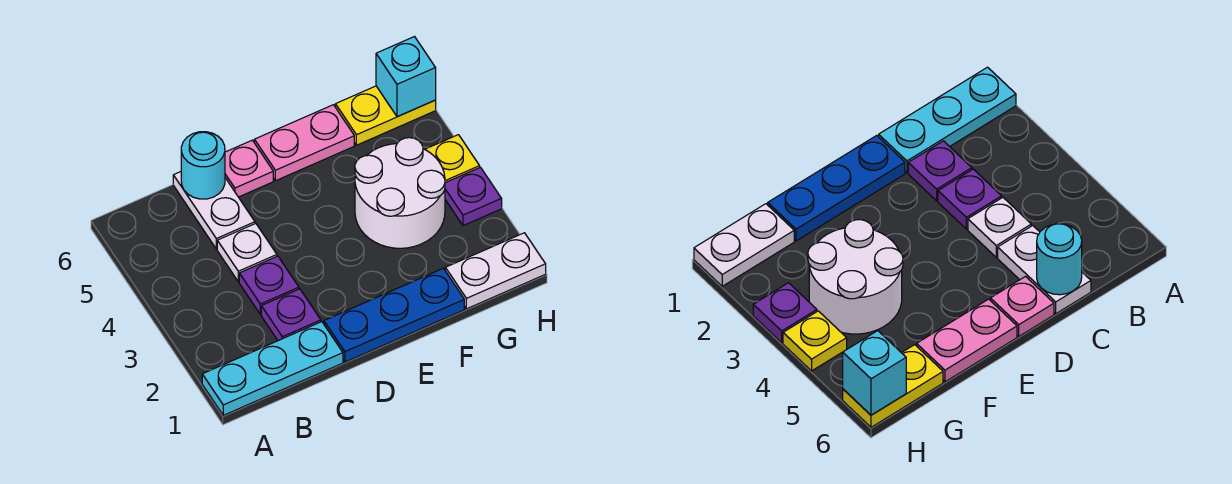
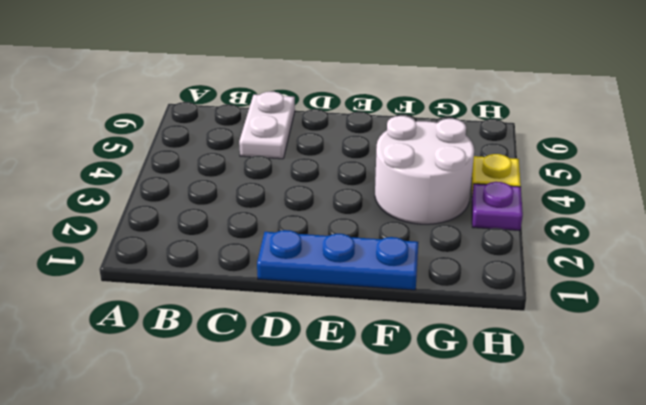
none -> cyan plate A1:C1 level 1
none -> purple plate C2 level 1
none -> purple plate C3 level 1

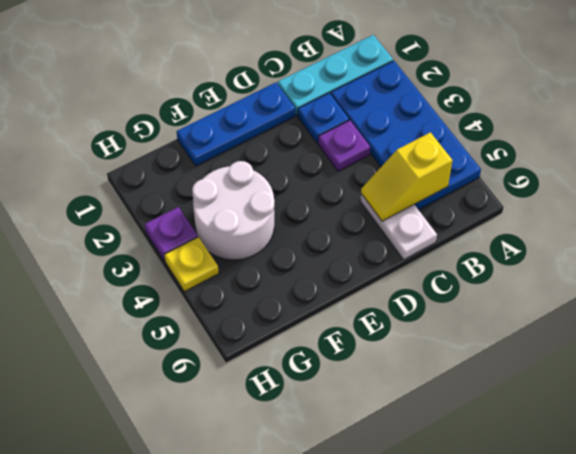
blue plate A2:B5 level 1 -> none
yellow slope B5:C5 level 2 top B -> none
blue plate C2 level 1 -> purple plate C2 level 1
none -> white plate C4 level 1
none -> pink plate D6 level 1
none -> pink plate E6:F6 level 1

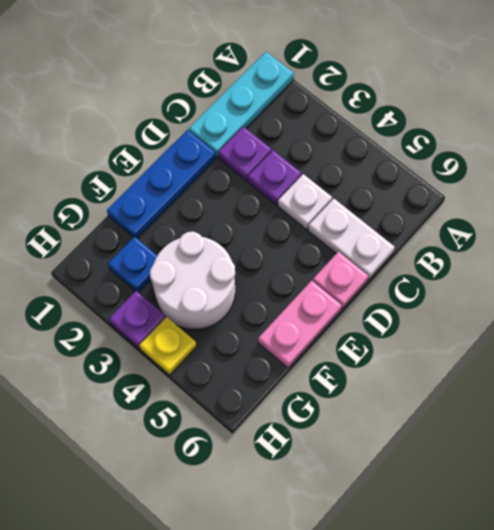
blue plate G2 level 1 -> none
none -> white plate G1:H1 level 1
none -> yellow plate G6:H6 level 1
none -> cyan round brick C6 level 2

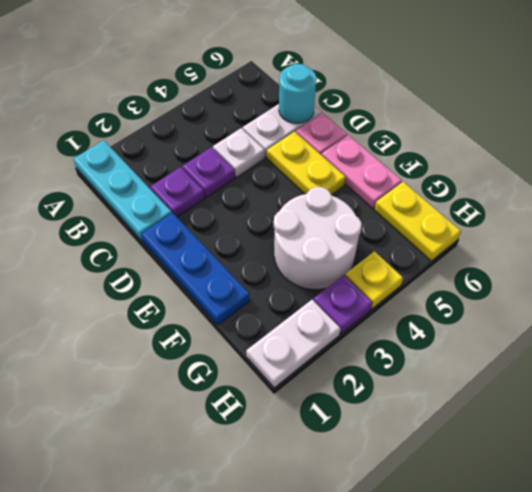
yellow plate D5:E5 level 1 -> none
white plate H1:H2 level 1 -> white plate G1:H1 level 1
none -> cyan brick H6 level 2

